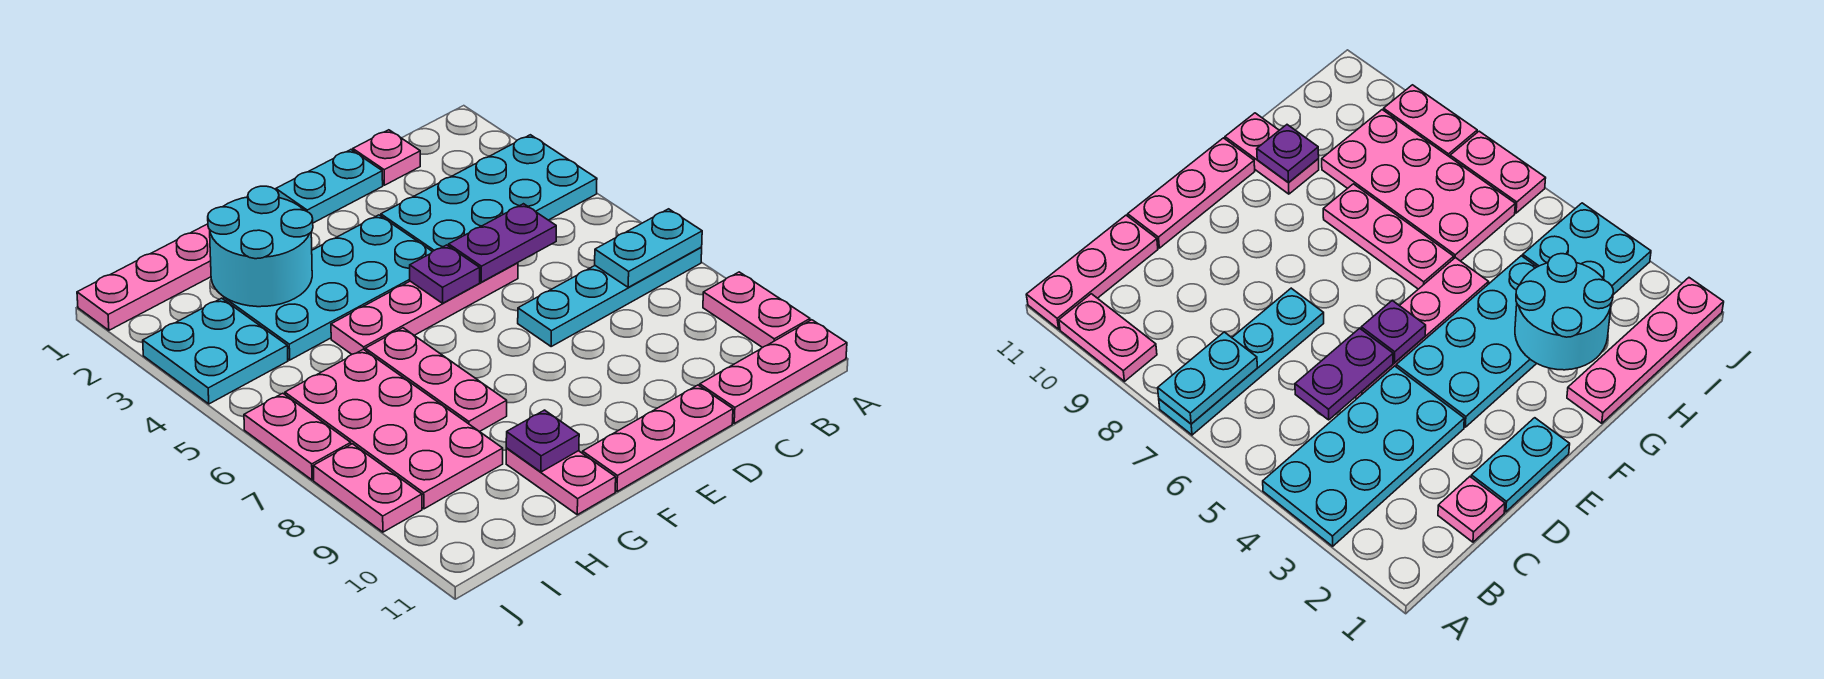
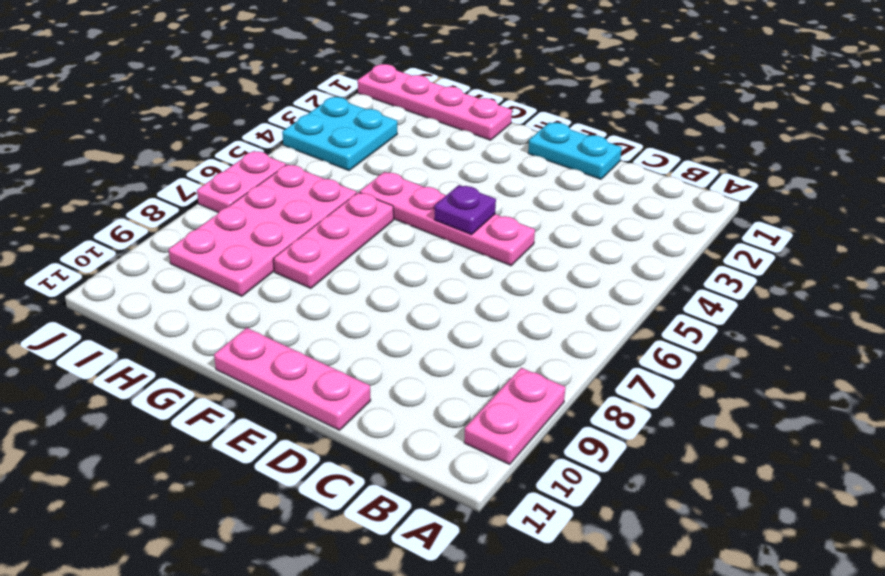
none -> cyan plate A3:D4 level 1
none -> cyan plate A7:D7 level 1
none -> pink plate A11:C11 level 1

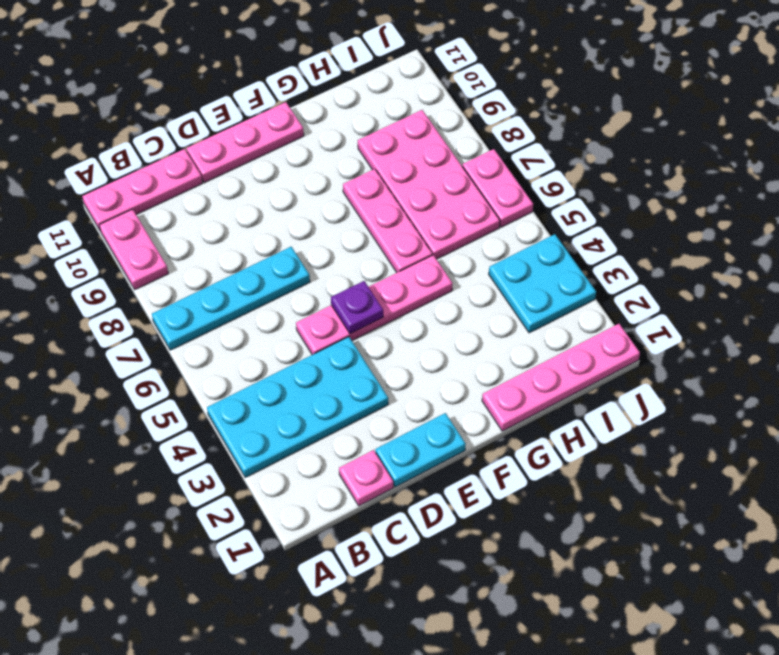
none -> cyan plate E3:H4 level 1
none -> pink plate G10:G11 level 1
none -> pink plate J8:J9 level 1

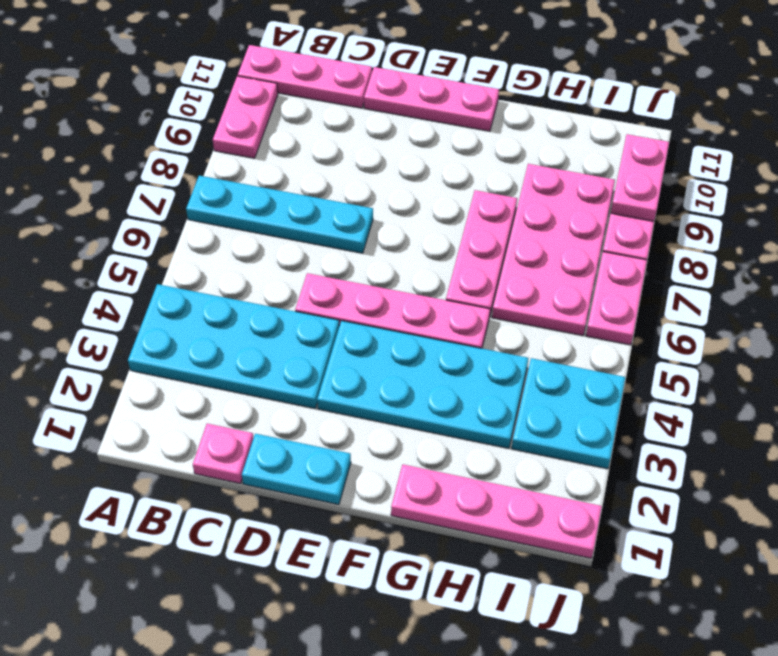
pink plate J9:J10 level 2 -> pink plate G10:G11 level 1
none -> cyan plate A7:B7 level 2
none -> purple plate C5:D5 level 2
none -> purple plate E5 level 2

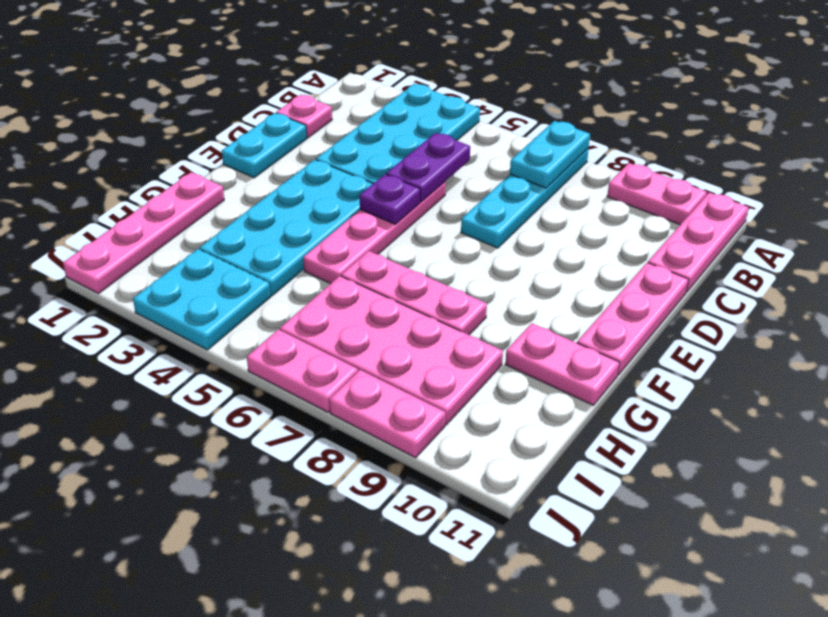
none -> cyan round brick G2:H3 level 2
none -> purple plate G10 level 2

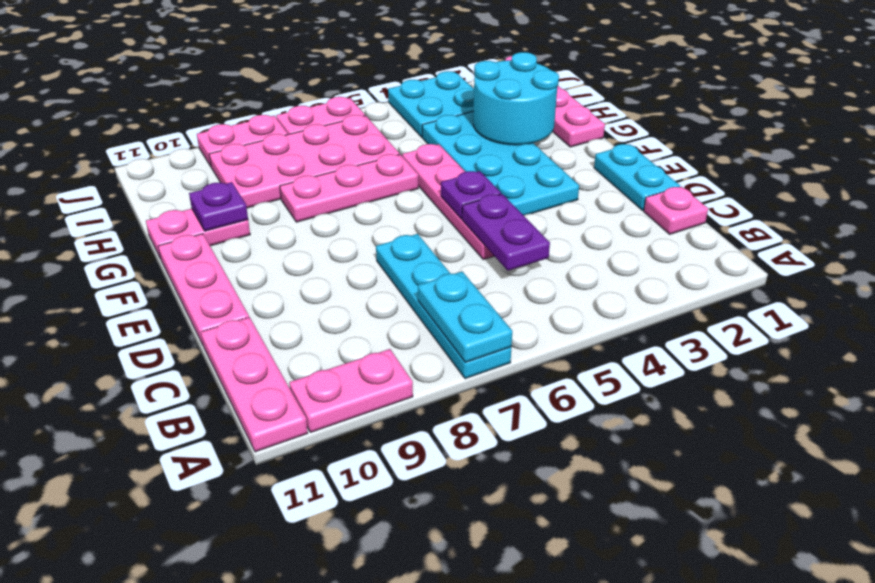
none -> cyan plate A3:D4 level 1

